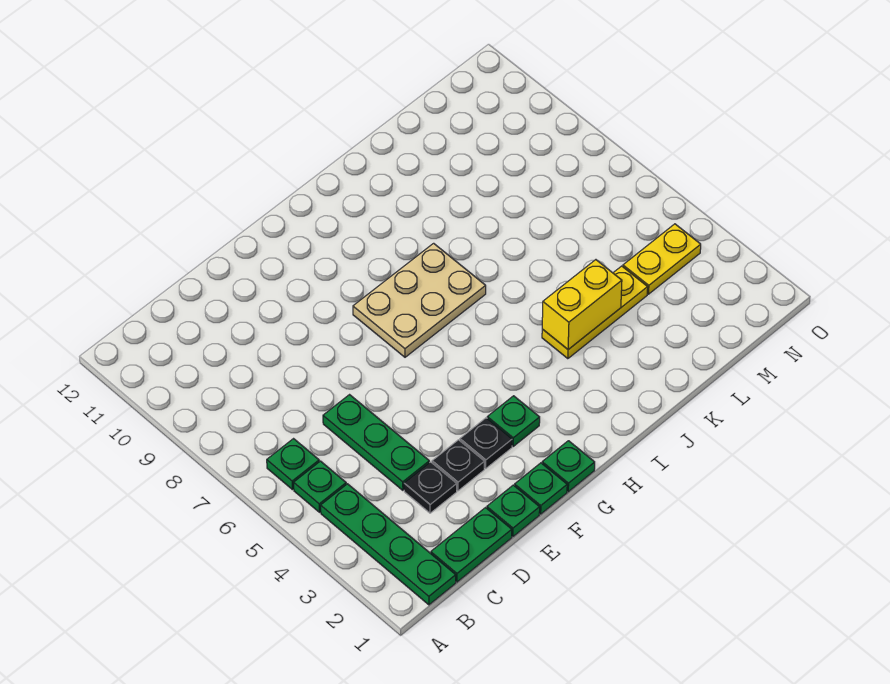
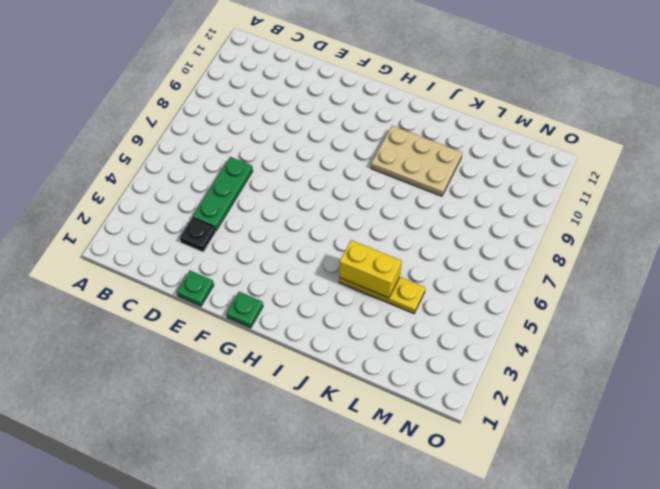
tan plate I9:K10 level 1 -> tan plate G7:I8 level 1
none -> green plate B1:B4 level 1
none -> green plate B5 level 1
none -> green plate B6 level 1

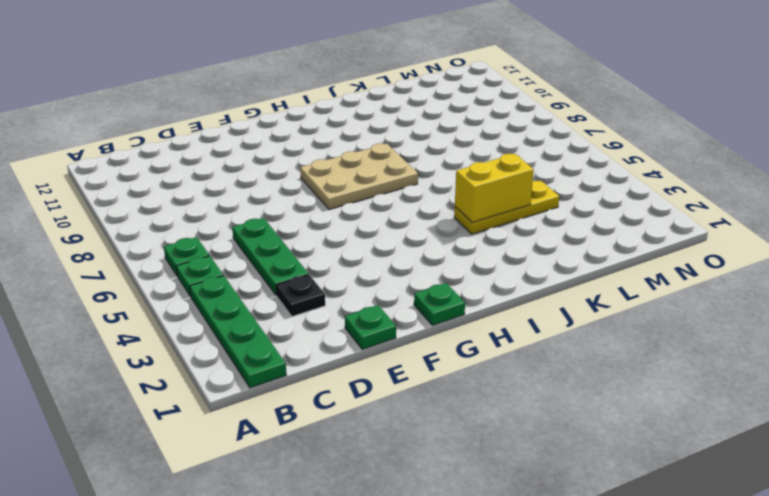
none -> green plate C1:D1 level 1
none -> black plate E3 level 1
none -> green plate F1 level 1

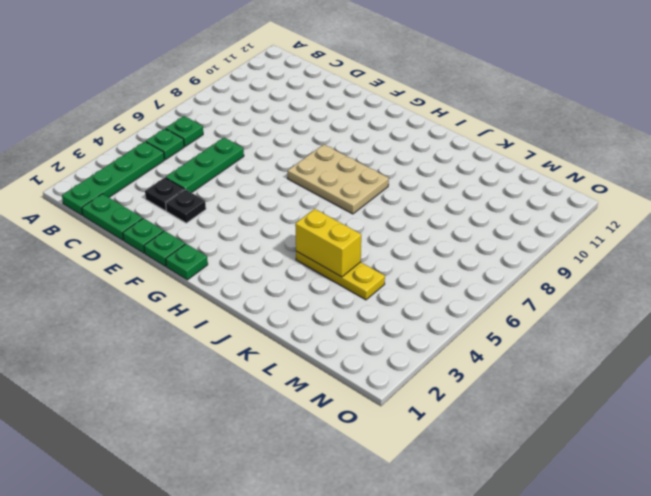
none -> black plate F3 level 1
none -> green plate G3 level 1
none -> yellow plate M4:N4 level 1

